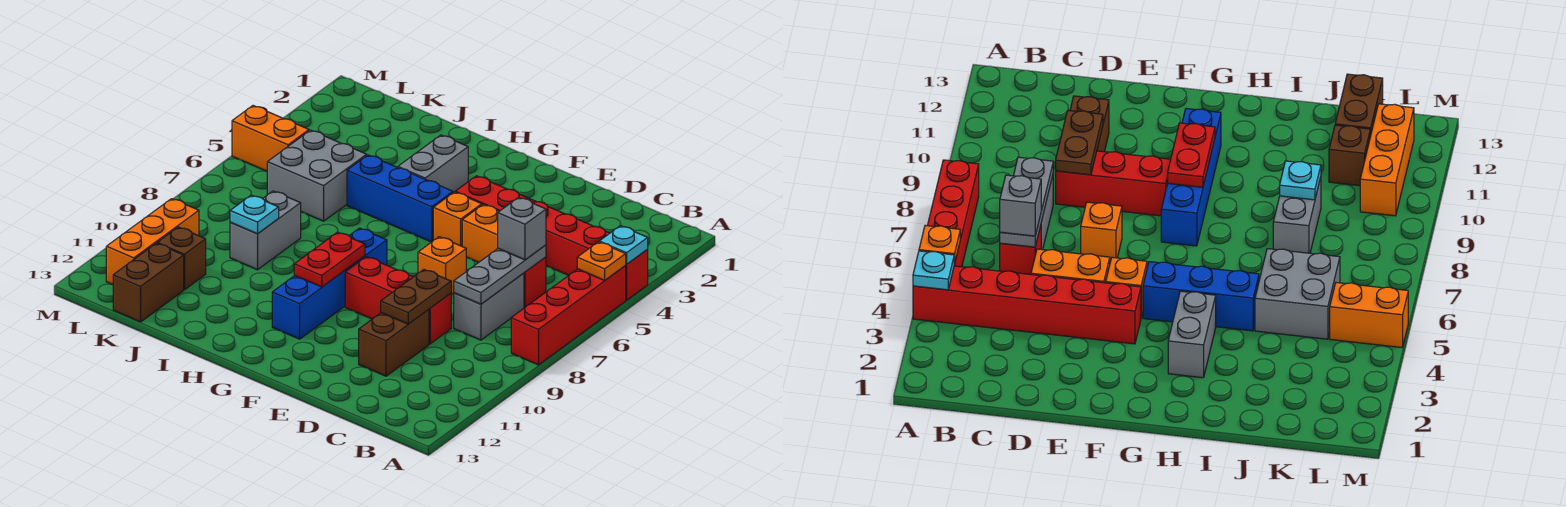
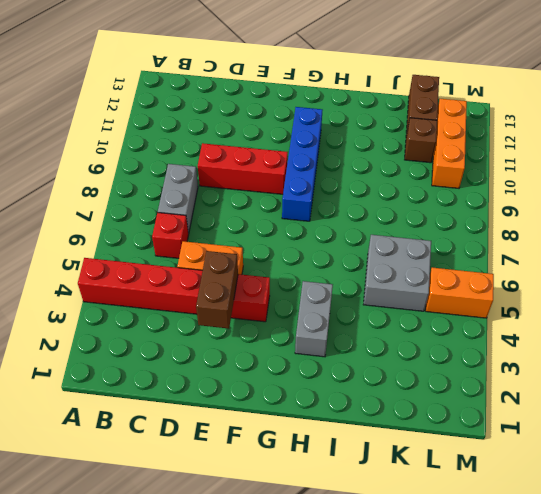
brown brick E3:E4 level 2 -> brown brick D10:D11 level 1
none -> red brick A5:A8 level 1
none -> orange brick E7 level 1
none -> orange brick F5 level 1

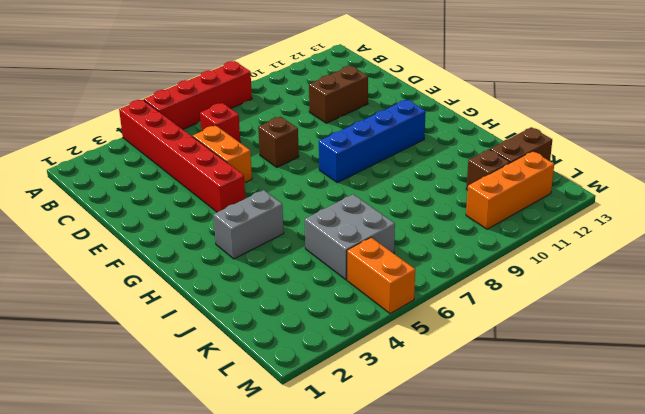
brown brick E7 level 1 -> orange brick E7 level 1
none -> grey brick C7:C8 level 1
none -> red brick D9:F9 level 1
none -> orange brick F5 level 1

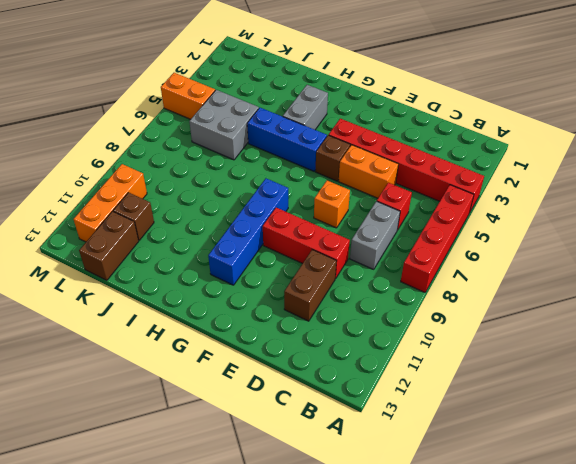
brown brick F5 level 1 -> orange brick F5 level 1
none -> grey brick J8:J9 level 1
none -> cyan plate A4 level 2
none -> orange plate A5 level 2

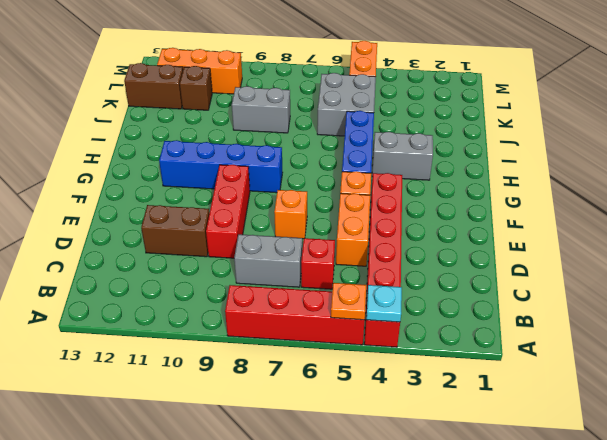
none -> grey plate C6:C8 level 2
none -> brown plate D9:D10 level 2
none -> red plate G9:G10 level 2

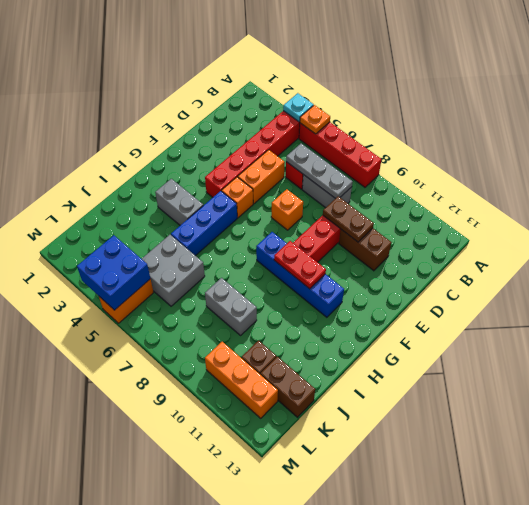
blue brick L4:M5 level 2 -> none
none -> cyan plate J9 level 2
none -> grey brick C6 level 3

